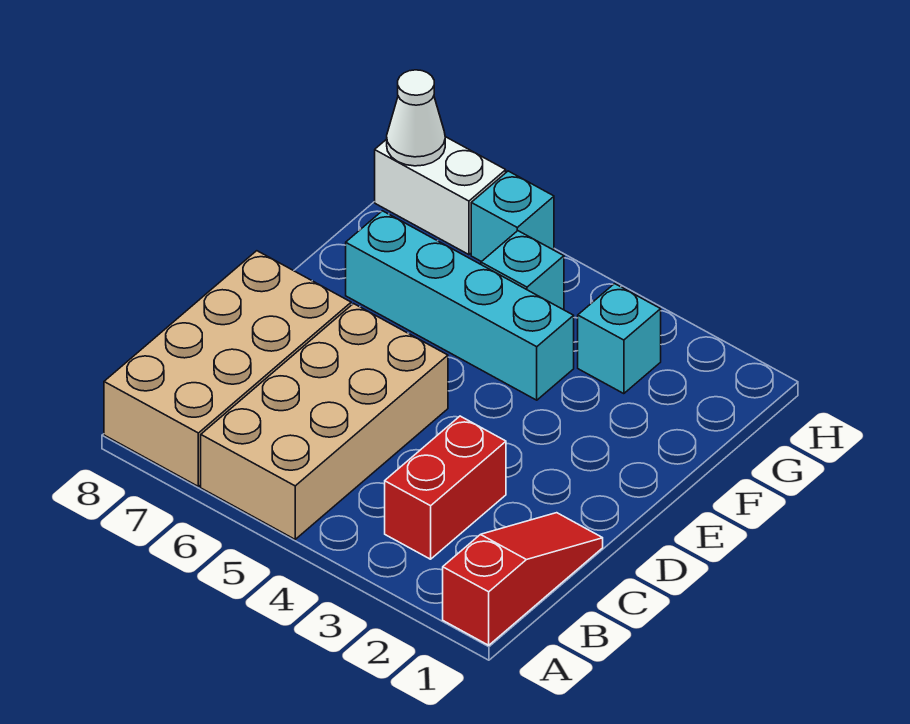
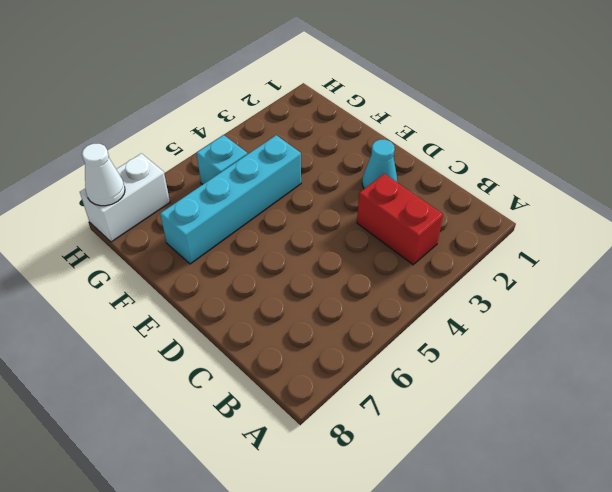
cyan cone D2 level 1 -> none
none -> red slope A1:C1 level 1 top A
none -> tan brick A5:D6 level 1

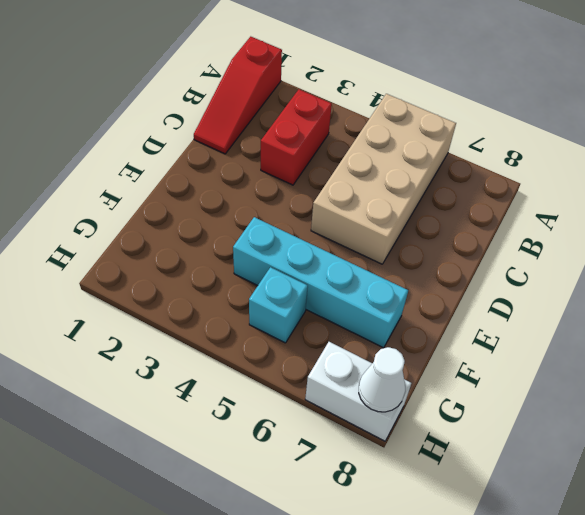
none -> tan brick A7:D8 level 1
none -> cyan brick G3 level 1

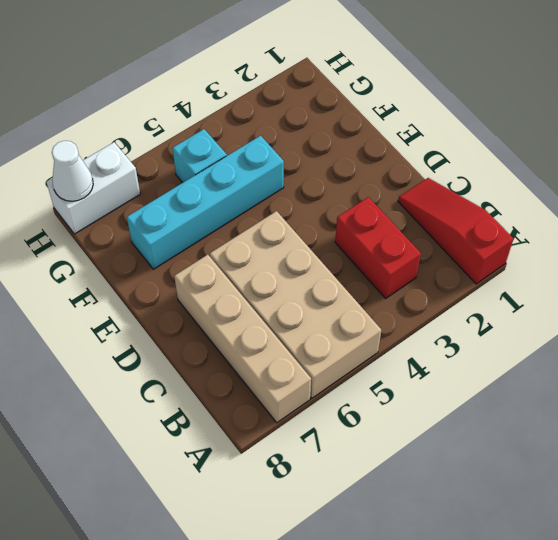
tan brick A7:D7 level 1 -> tan brick A7:D8 level 1
none -> cyan brick G3 level 1
none -> cyan brick H6 level 1

